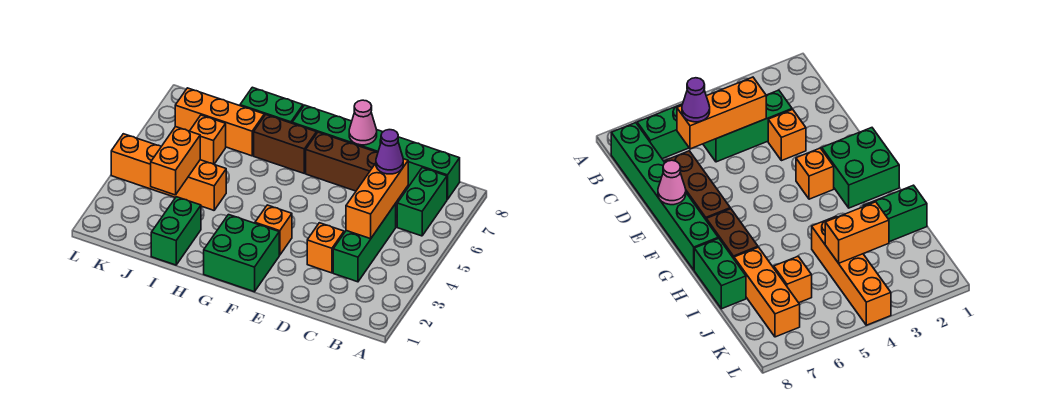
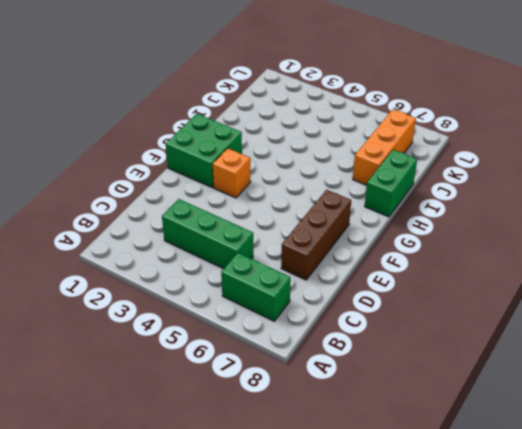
none -> green brick B8:G8 level 1
none -> orange brick D3 level 1
none -> brown brick G7:H7 level 1

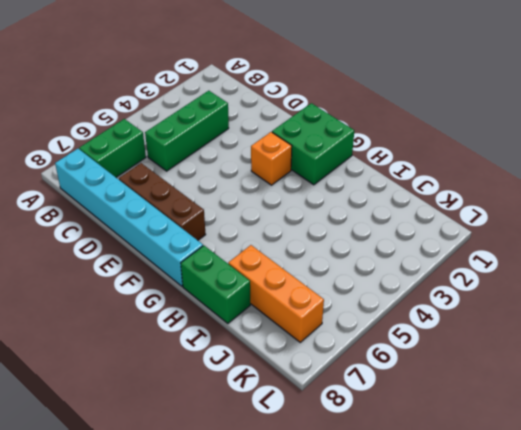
cyan brick B8:G8 level 1 -> green brick B8:G8 level 1
none -> orange brick D3 level 1
none -> brown brick G7:H7 level 1
none -> green brick I1:I2 level 1

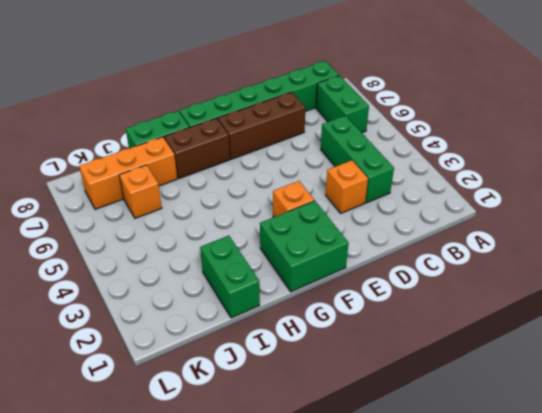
none -> orange brick I4:L4 level 1
none -> orange brick C4:C6 level 2
none -> pink cone E8 level 2

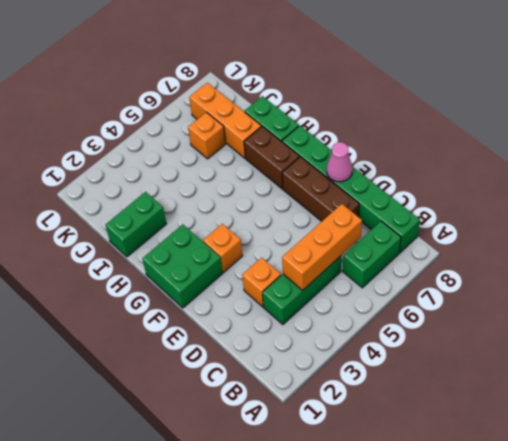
none -> orange brick I4:L4 level 1
none -> orange brick J3:J4 level 2
none -> purple cone C6 level 3

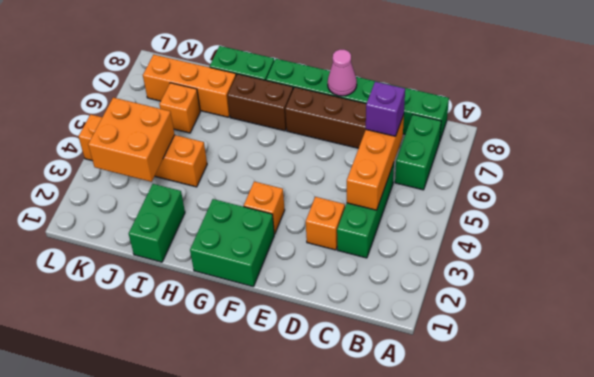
purple brick C6 level 3 -> purple cone C6 level 3
orange brick J3:K4 level 2 -> orange brick J3:J4 level 2

